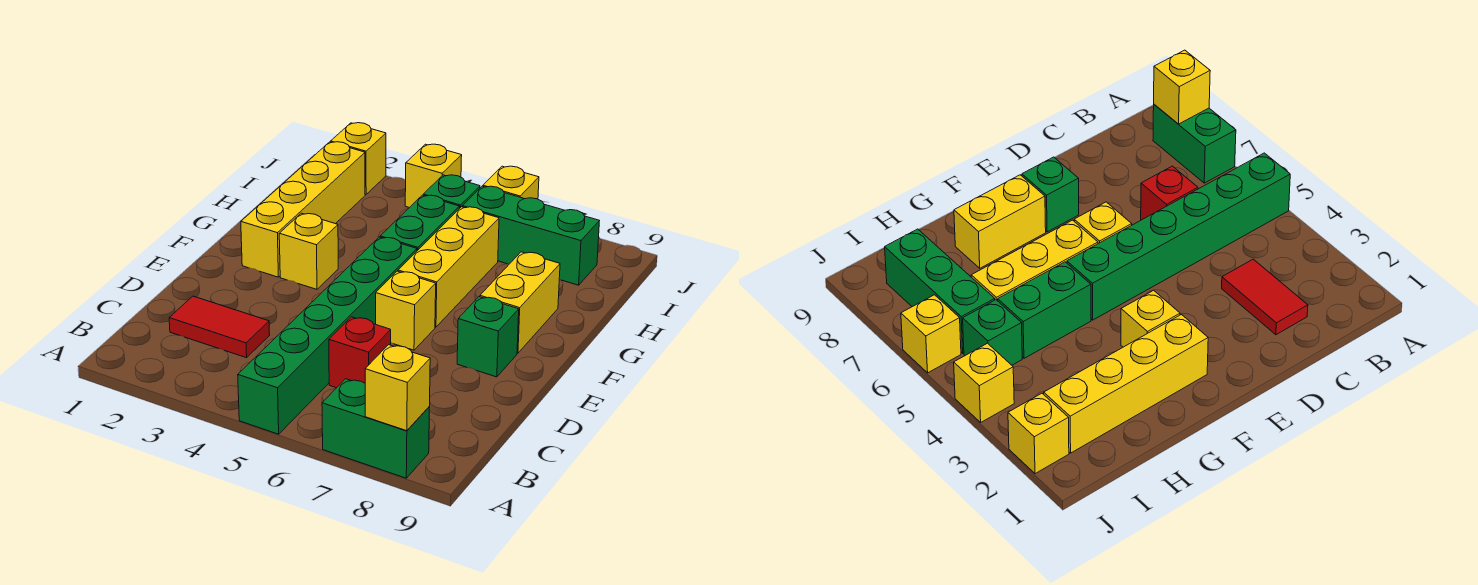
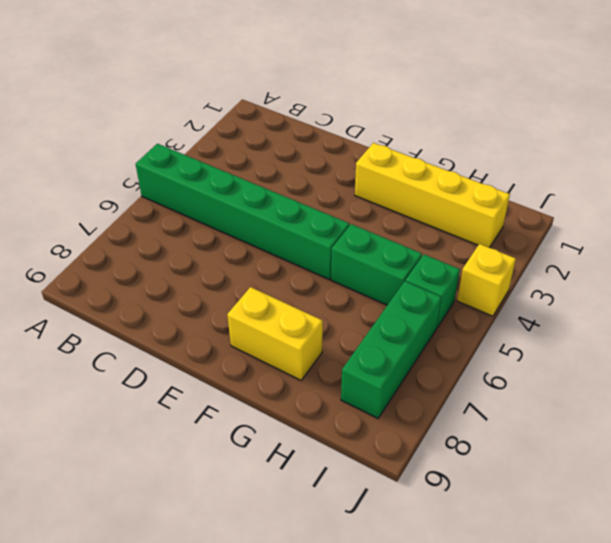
none -> green brick A7:A8 level 1
none -> red tile C2:C3 level 1
none -> red brick C6 level 1

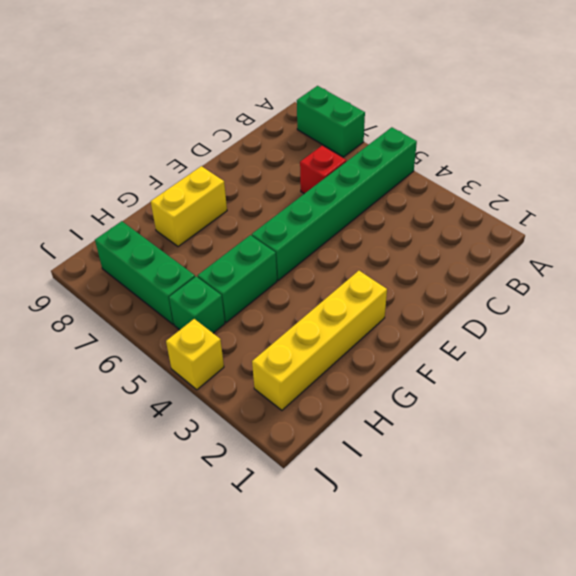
none -> red tile C2:C3 level 1
none -> yellow brick E6 level 1
none -> green brick E8 level 1

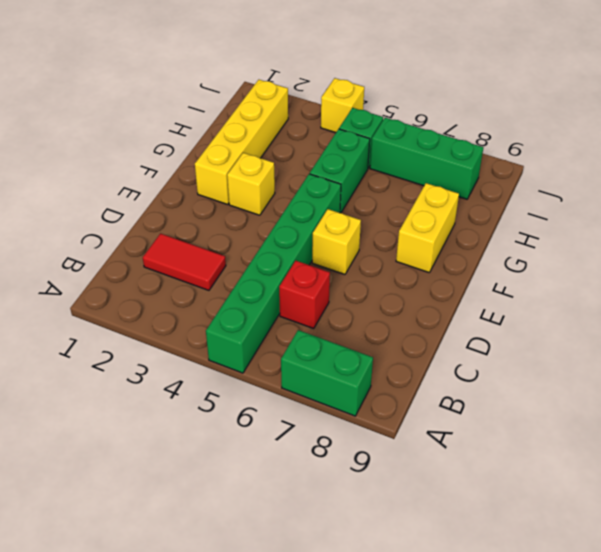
none -> green brick E8 level 1
none -> yellow brick F6:H6 level 1
none -> yellow brick J2 level 1

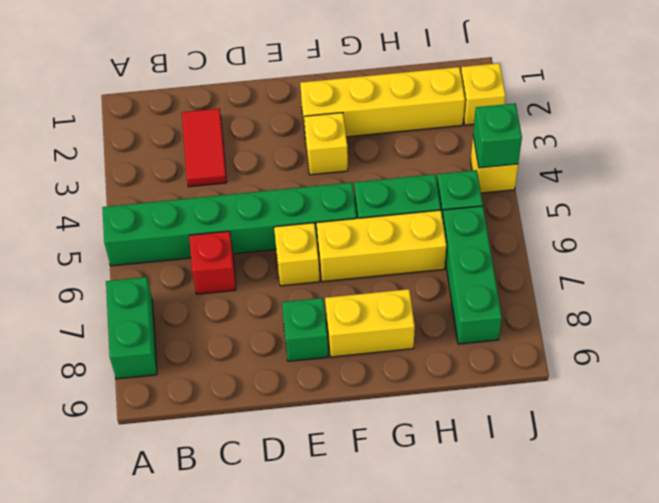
green brick J4 level 2 -> none
none -> yellow brick J6 level 1
none -> yellow brick A8 level 2

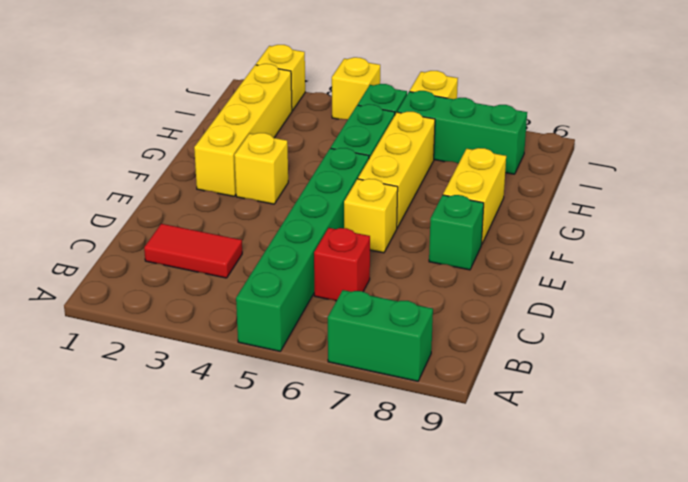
none -> yellow brick A8 level 2

